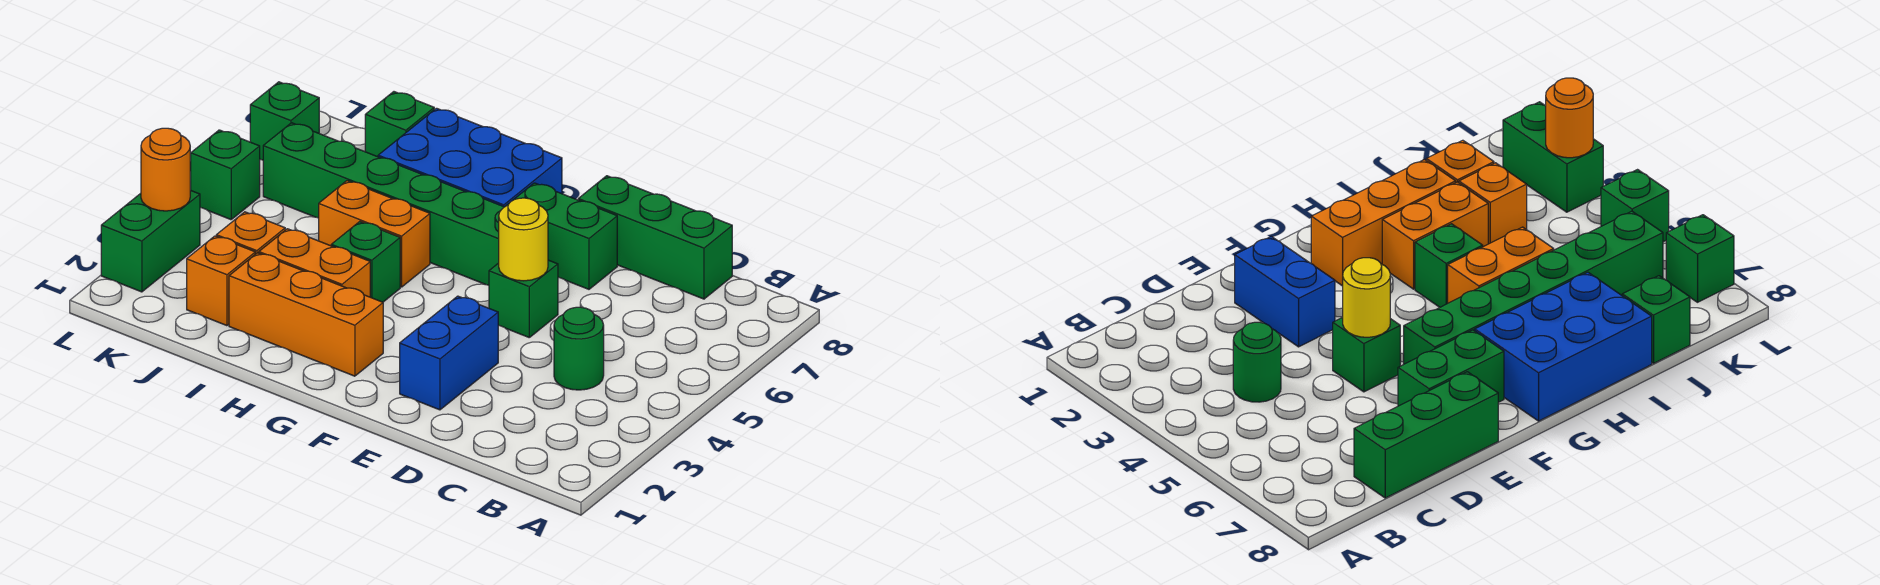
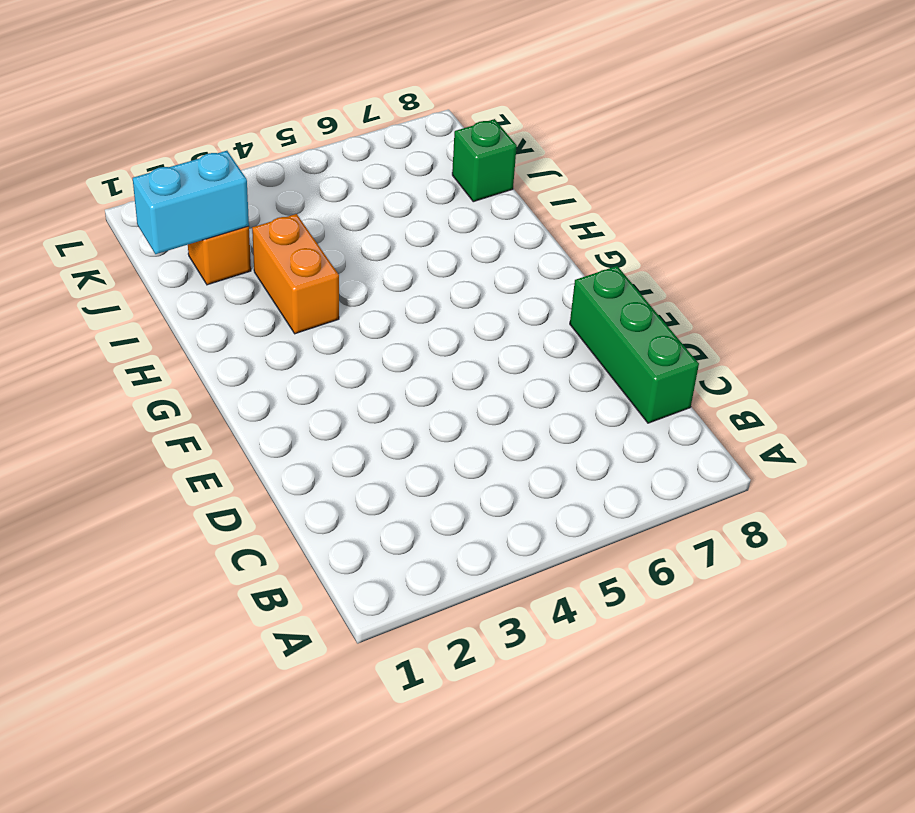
cyan brick J1:J2 level 2 -> none
none -> green round brick C4 level 1
none -> blue brick E2:E3 level 1
none -> green brick E5 level 1

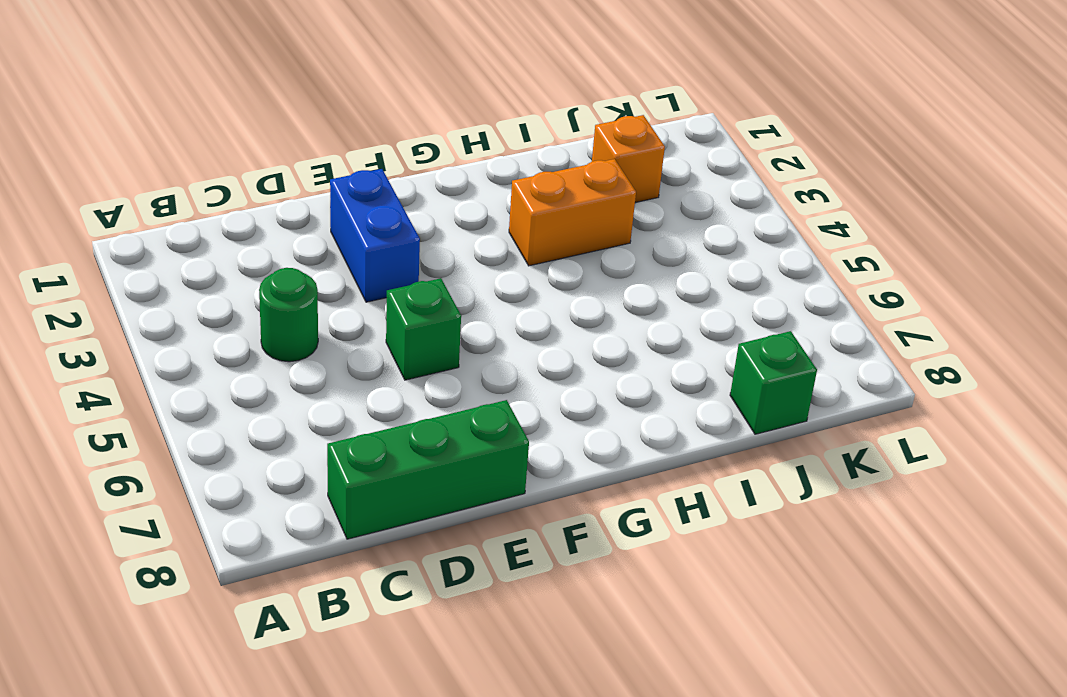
none -> green brick E7:F7 level 1
none -> green brick F6:K6 level 1
none -> orange brick G2:I2 level 1

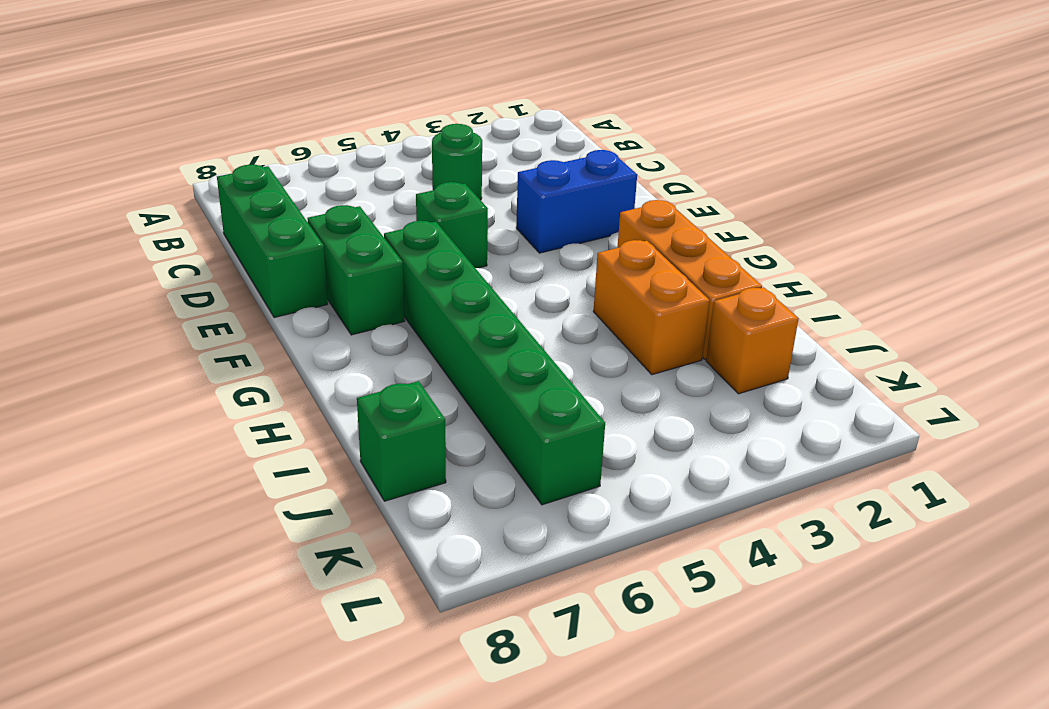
none -> blue brick G7:I8 level 1
none -> green brick H4 level 1
none -> orange brick H5:I5 level 1

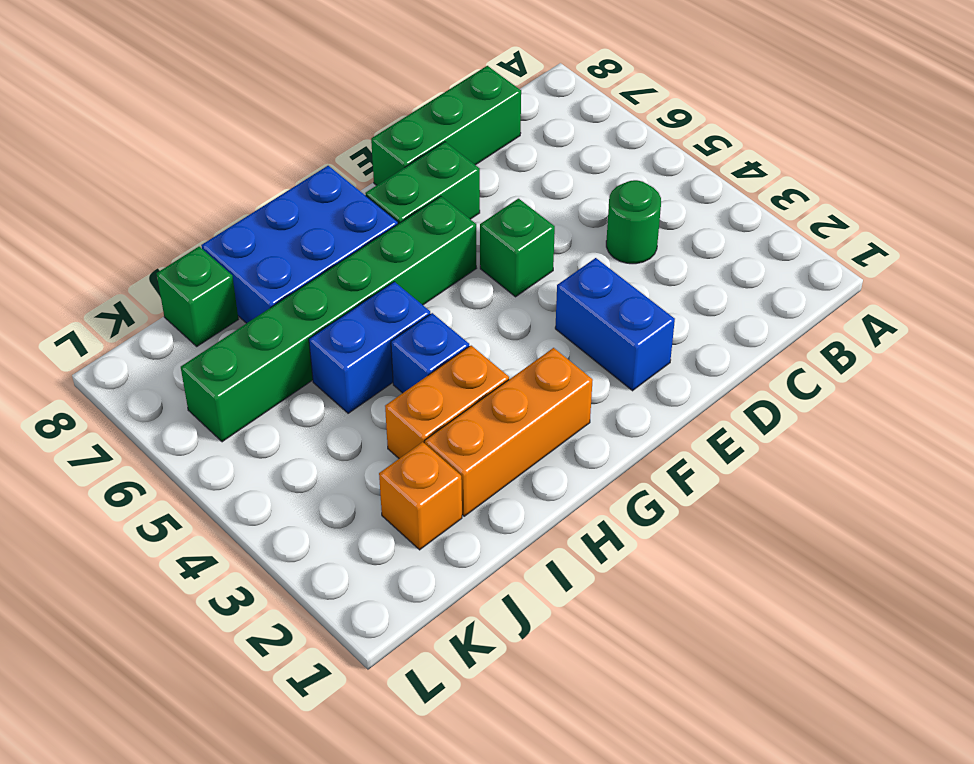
blue brick H4 level 1 -> green brick H4 level 1
blue brick H5:I5 level 1 -> orange brick H5:I5 level 1
none -> orange brick J3 level 1
none -> green brick L2:L3 level 1
none -> green brick L5 level 1

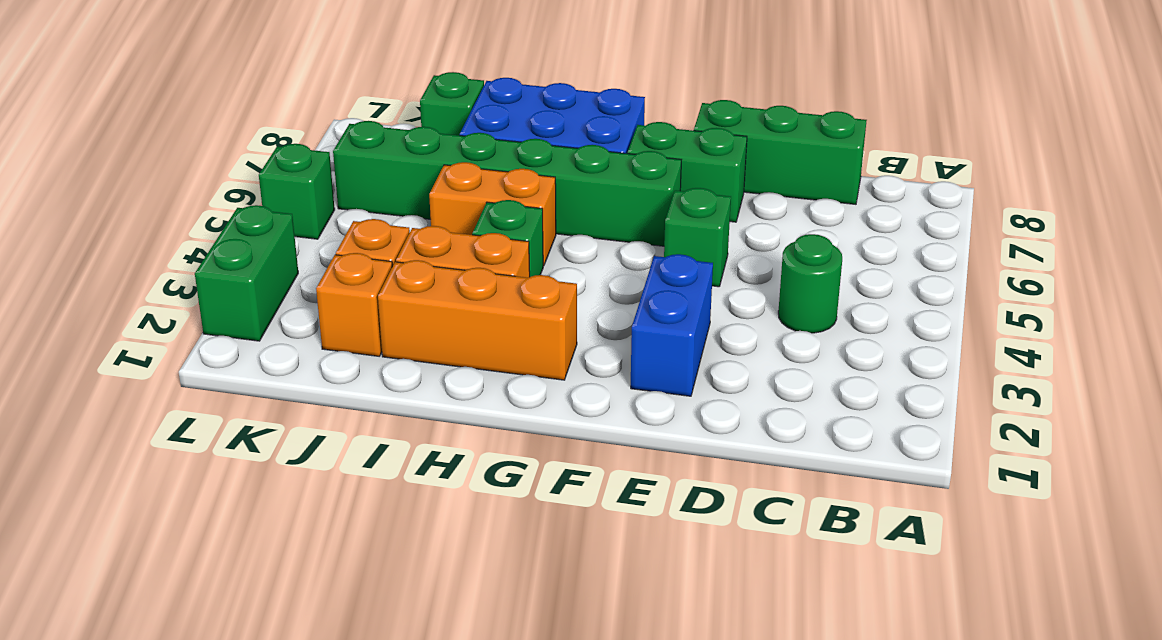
none -> green brick L7 level 1
none -> yellow round brick E5 level 2
none -> orange round brick L3 level 2

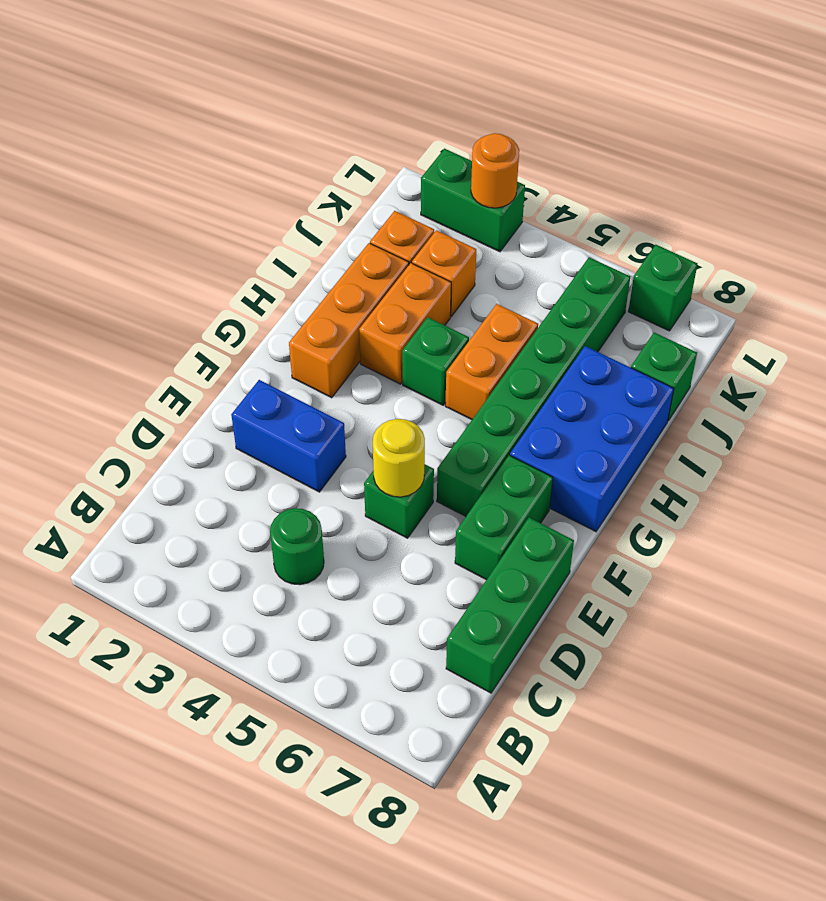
none -> green brick L5 level 1

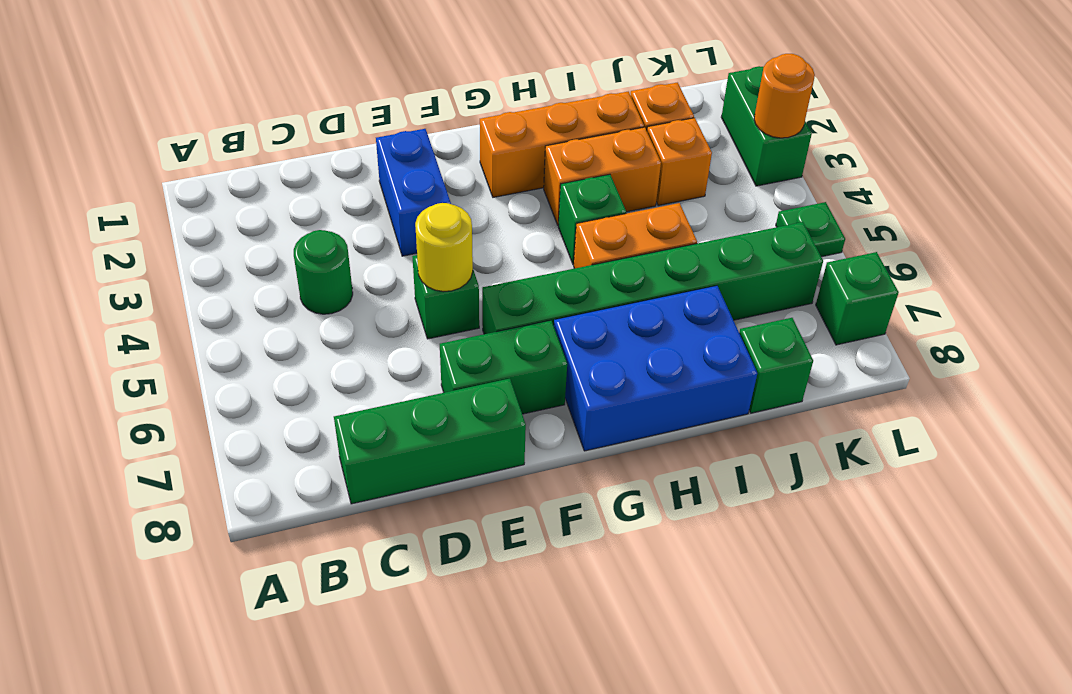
green plate L5 level 1 -> green brick L5 level 1

